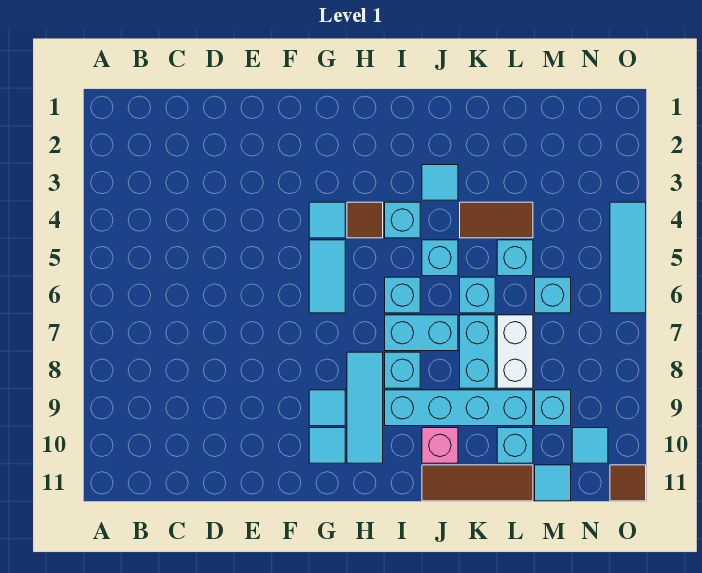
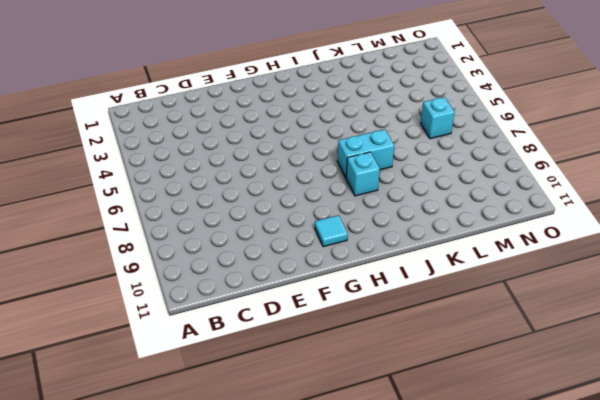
none -> cyan tile G4 level 1
none -> cyan tile G5:G6 level 1
none -> cyan tile G9 level 1

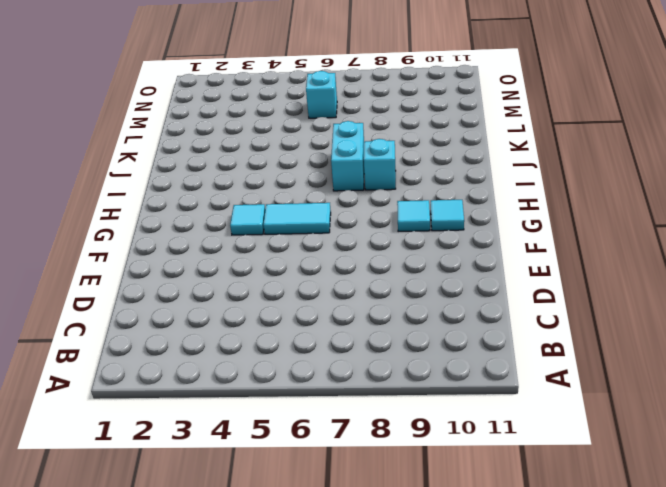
none -> brown tile H4 level 1
none -> cyan tile H8:H10 level 1
none -> cyan brick I4 level 1

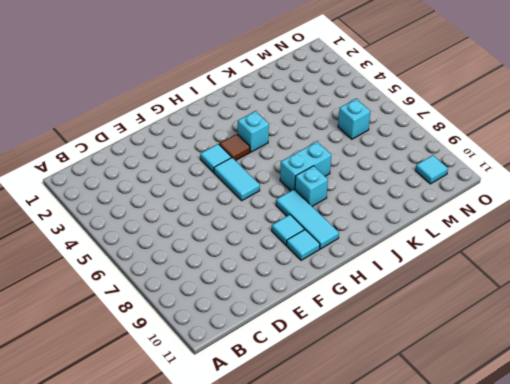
none -> cyan brick I6 level 1
none -> cyan brick I9:L9 level 1
none -> cyan tile J3 level 1

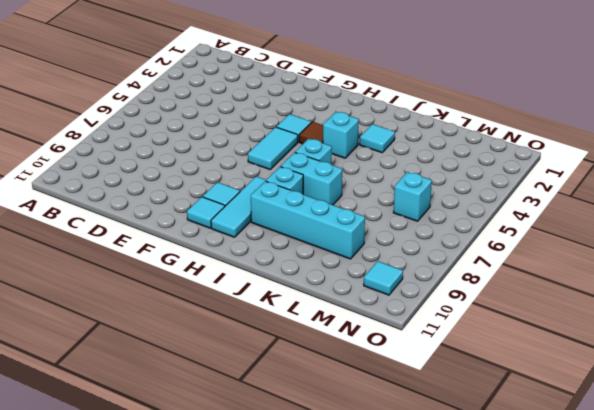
none -> cyan brick J5 level 1
none -> pink brick J10 level 1
none -> brown tile J11:L11 level 1

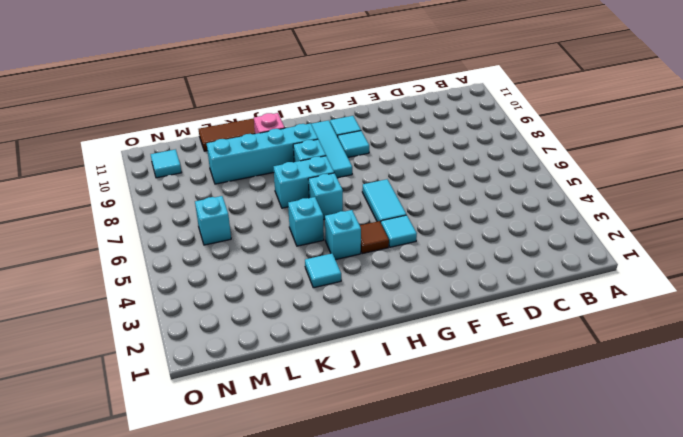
none -> brown tile K4:L4 level 1
none -> cyan brick K6 level 1
none -> cyan brick K7:K8 level 1

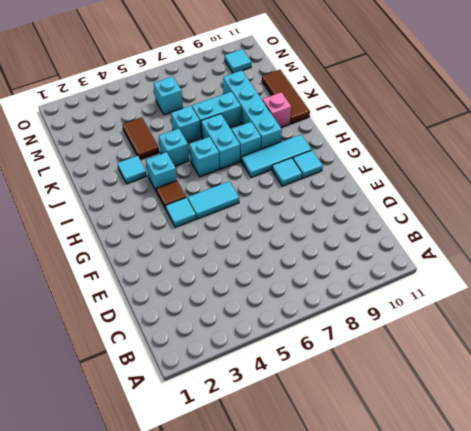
none -> cyan brick L5 level 1
none -> white brick L7:L8 level 1
none -> cyan brick L10 level 1

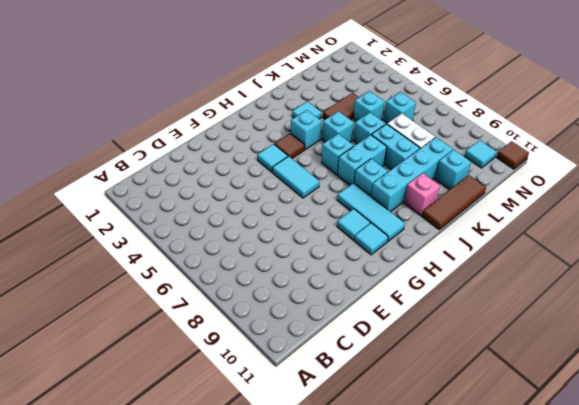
none -> cyan brick M9 level 1
none -> cyan tile M11 level 1
none -> cyan tile O4:O6 level 1

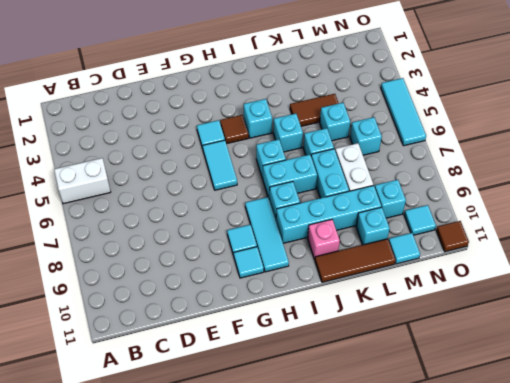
white brick A5:B5 level 1 -> none
none -> cyan tile J3 level 1

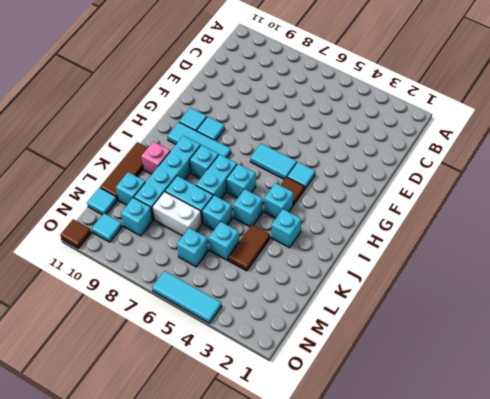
cyan brick J3 level 1 -> cyan tile J3 level 1

